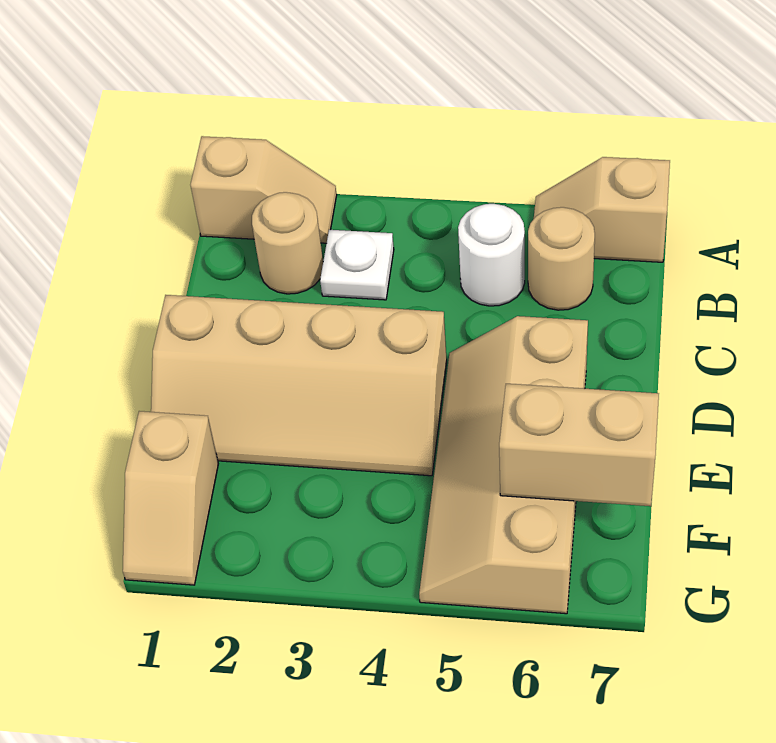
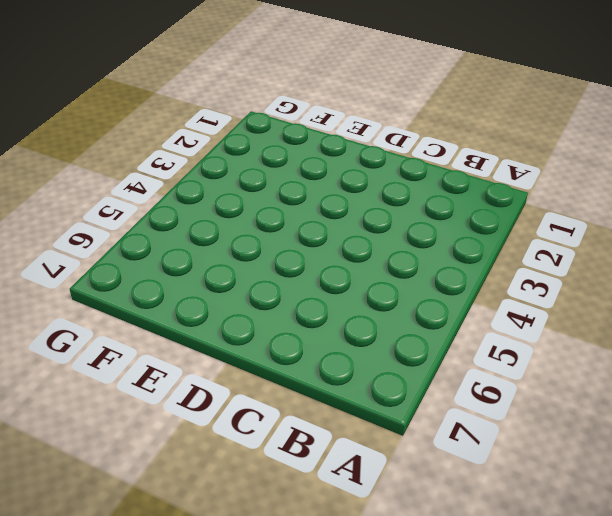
none -> tan slope A1:A2 level 1 top 1
none -> tan slope A6:A7 level 1 top 7

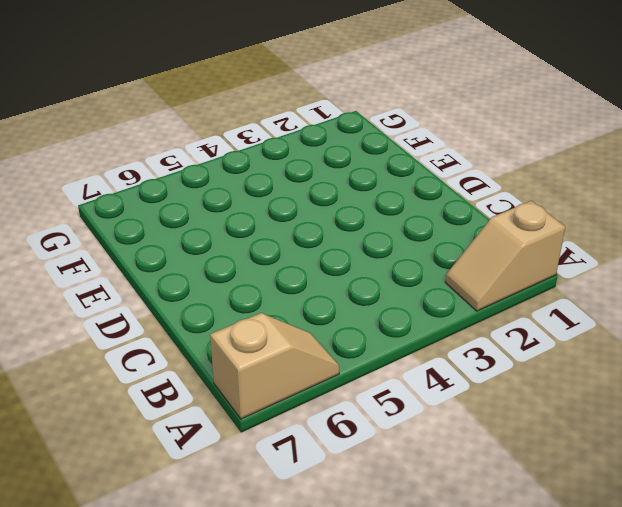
none -> tan round brick B2 level 1
none -> white plate B3 level 1

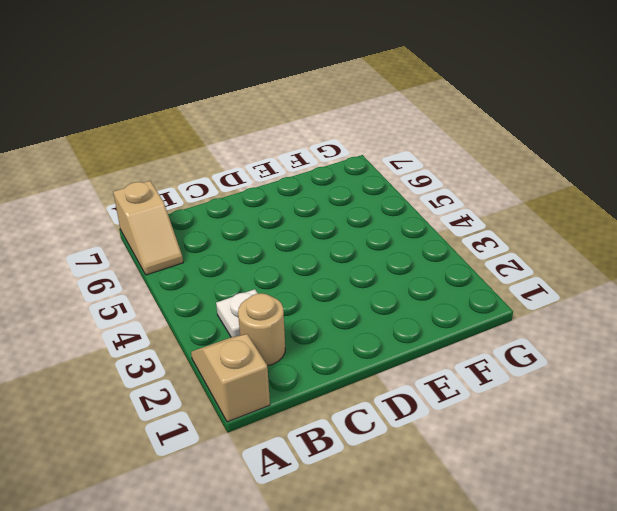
none -> white round brick B5 level 1
none -> tan round brick B6 level 1

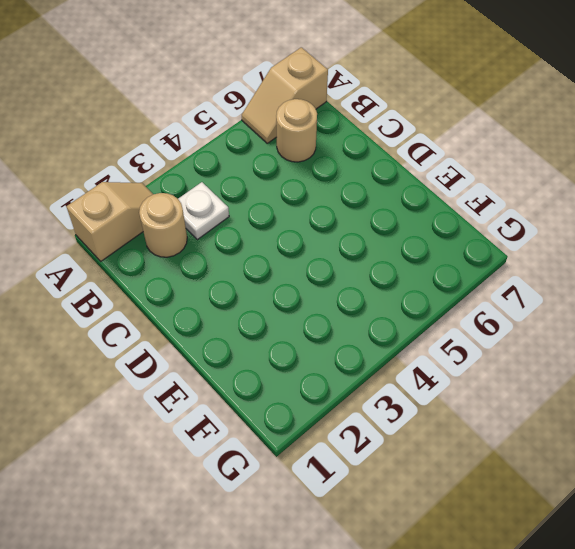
none -> white round brick B5 level 1
none -> tan slope D1:E4 level 1 top D

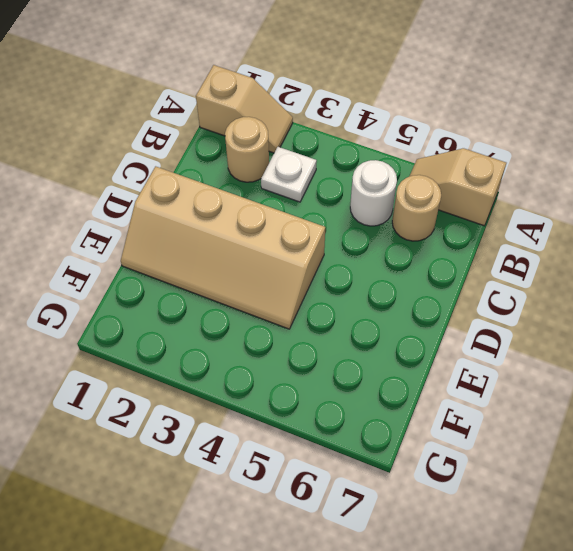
none -> tan slope D5:G6 level 1 top 6
none -> tan slope F1:G1 level 1 top F

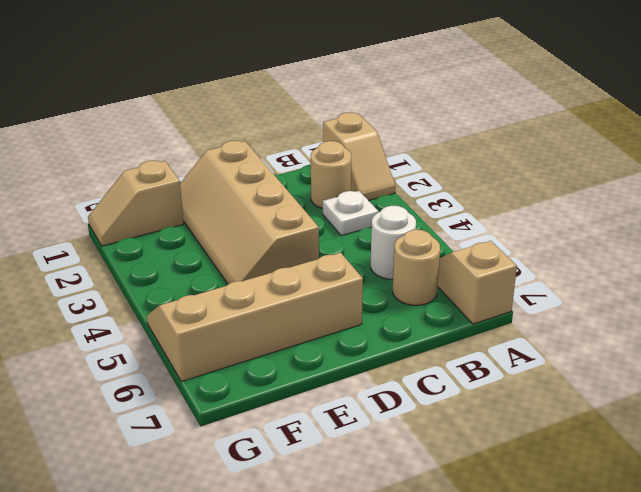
none -> tan brick F6:F7 level 2

